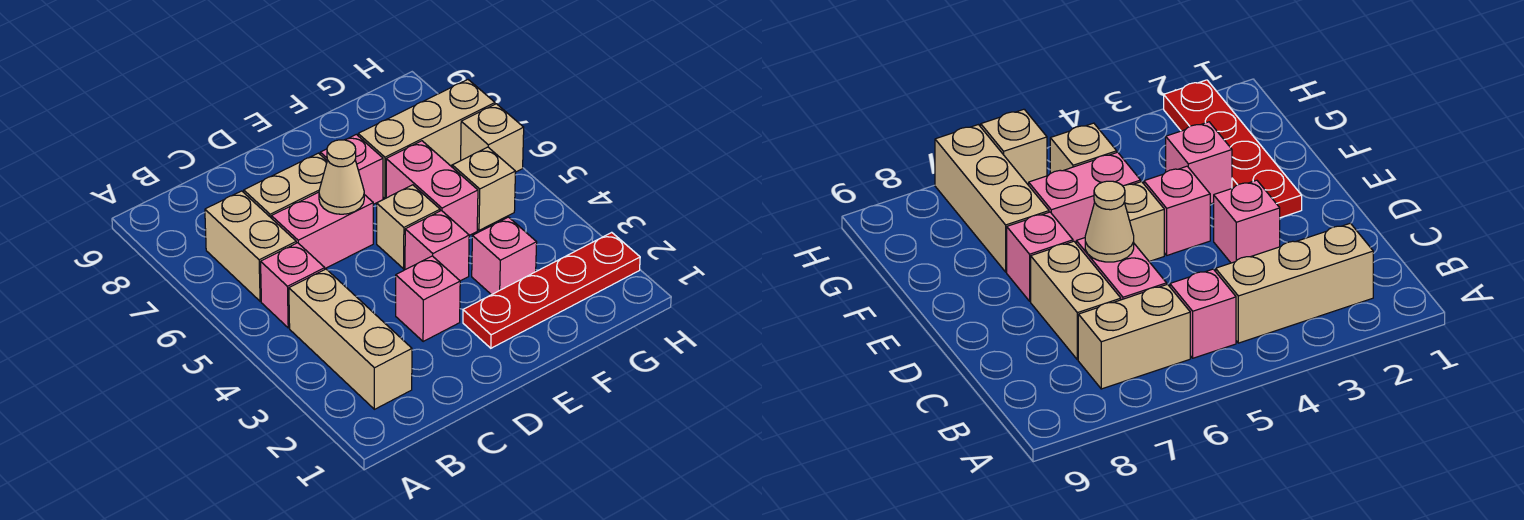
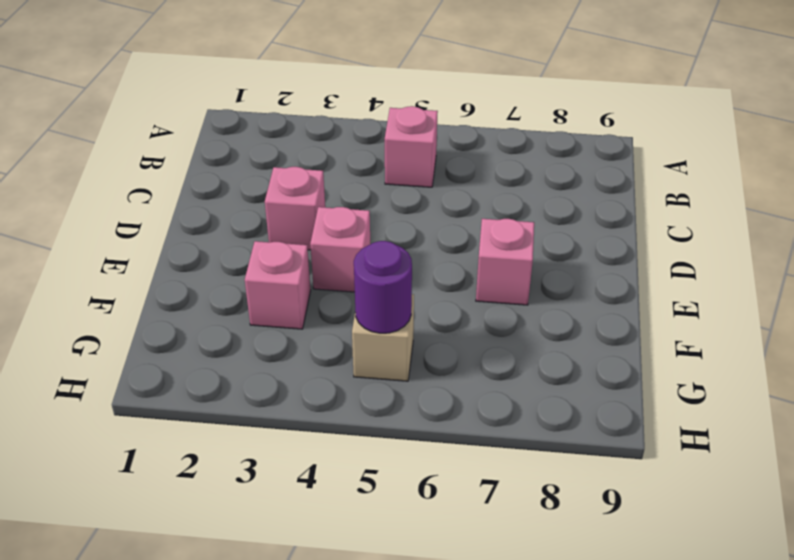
purple round brick G5 level 2 -> none
none -> tan brick B2:B4 level 1
none -> tan brick B6:B7 level 1
none -> pink brick C6:D6 level 1

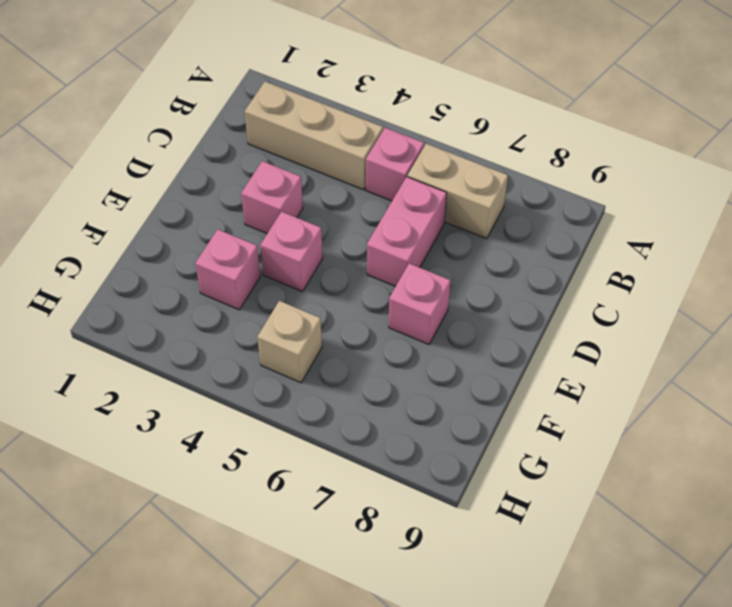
none -> tan brick C7:D7 level 1
none -> red plate E2:H2 level 1
none -> tan brick E5 level 1

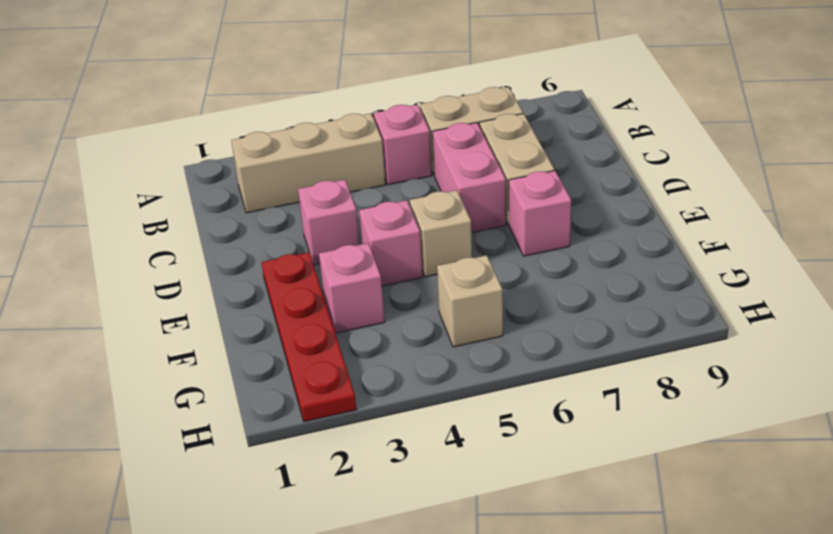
none -> pink brick F5:F6 level 1
none -> tan brick F7:H7 level 1
none -> tan brick H6 level 1

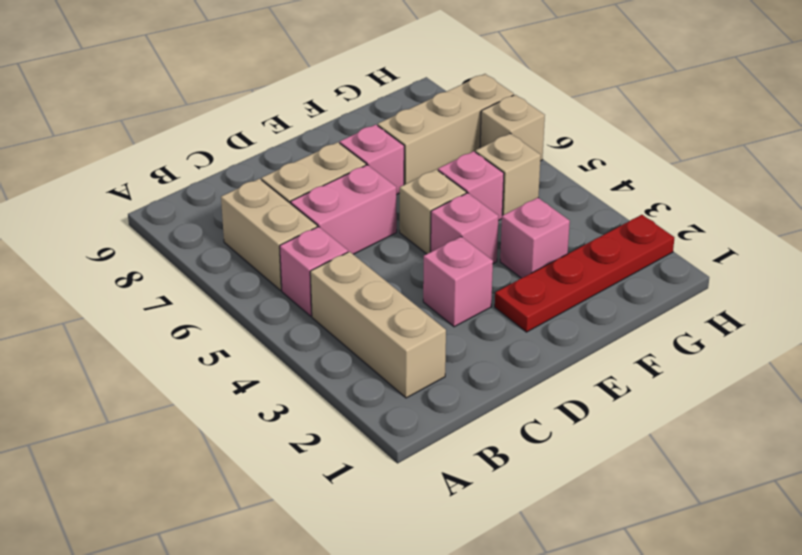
pink brick F5 level 1 -> pink brick F5:F6 level 1
none -> tan cone D6 level 2

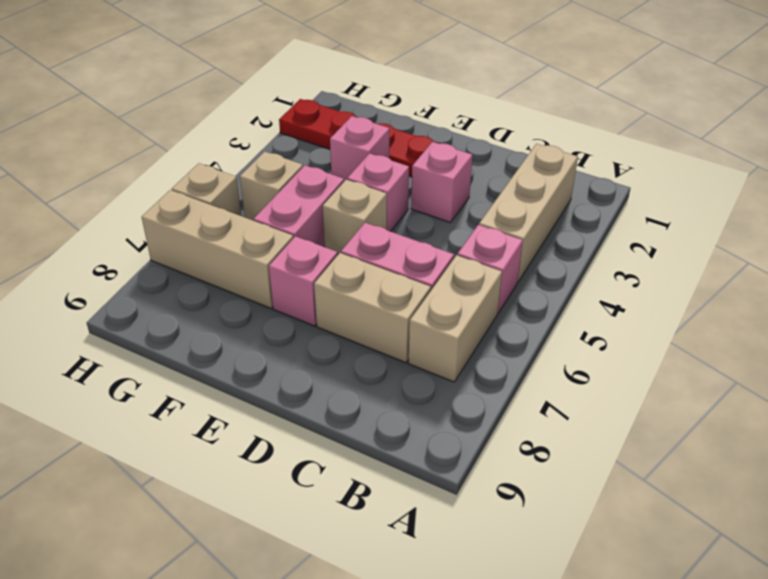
none -> tan cone D6 level 2

